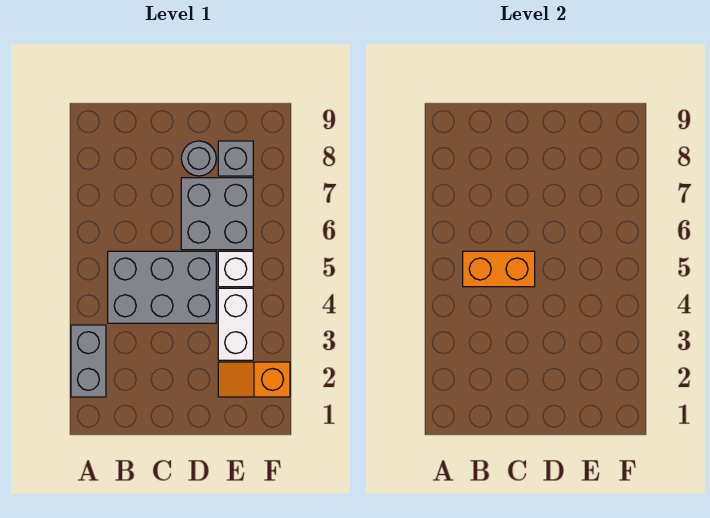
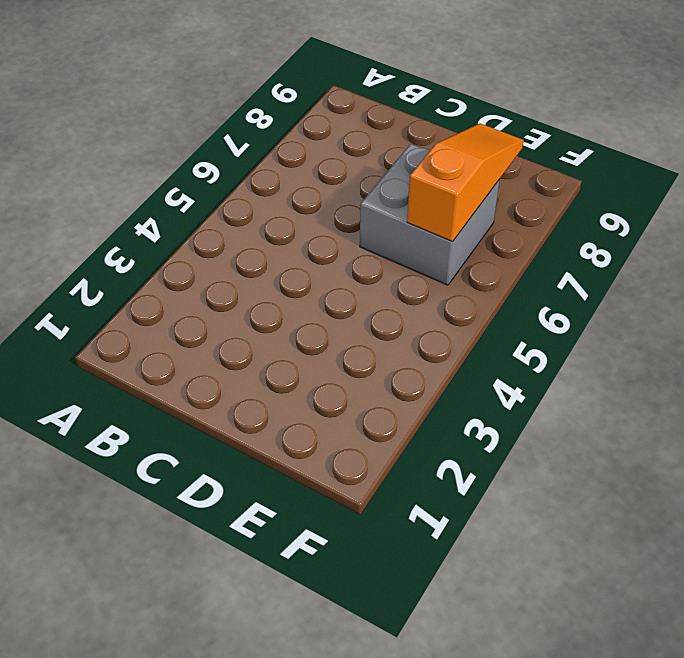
orange slope E6:E8 level 2 top 6 -> none
none -> grey brick A2:A3 level 1
none -> grey brick B4:D5 level 1

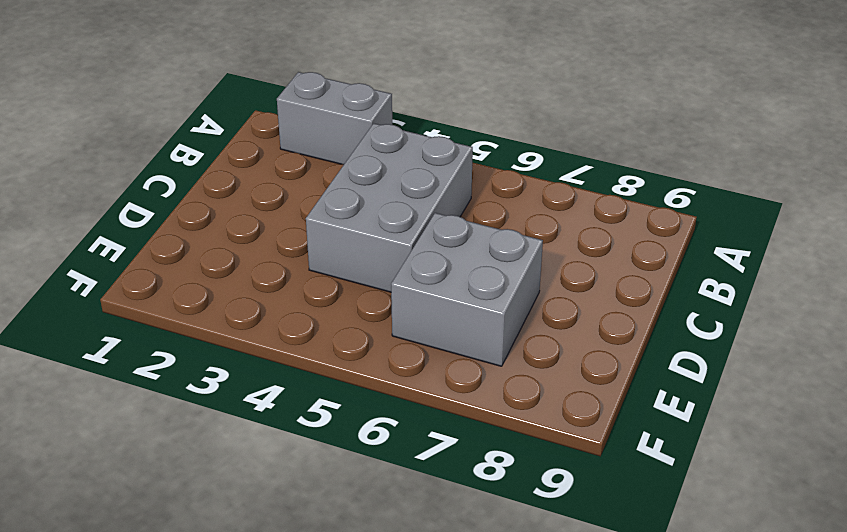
none -> grey round brick D8 level 1
none -> orange slope E2:F2 level 1 top F

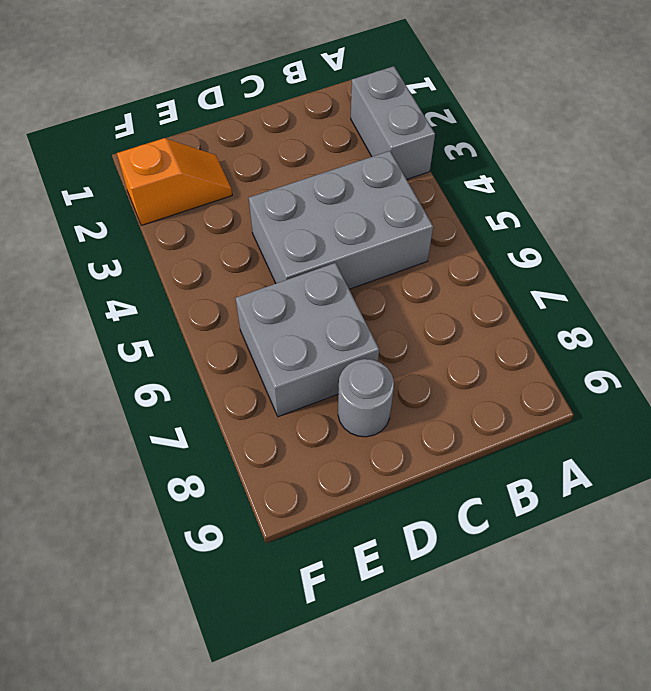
none -> white brick E3:E4 level 1
none -> white brick E5 level 1

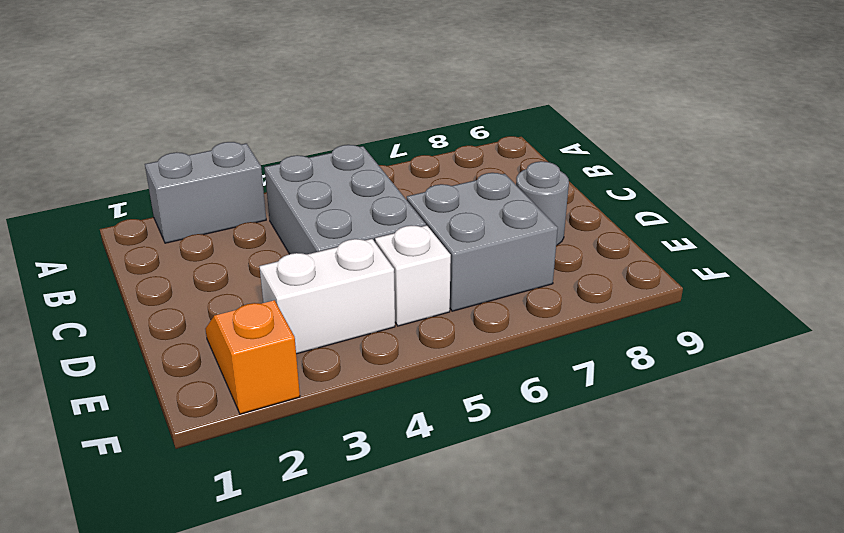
none -> grey brick E8 level 1
none -> orange brick B5:C5 level 2

